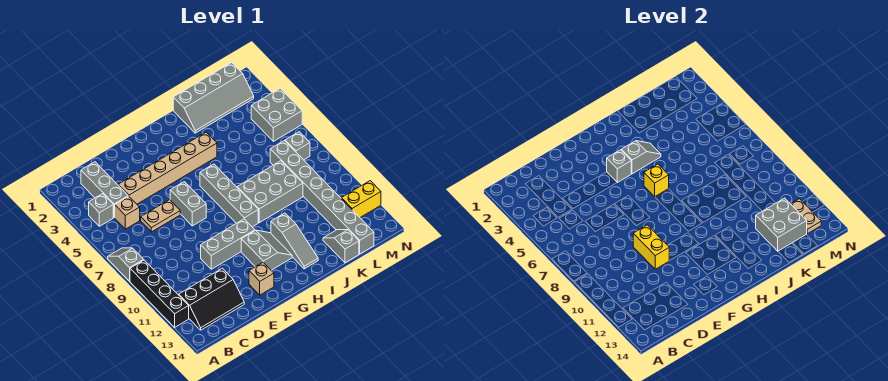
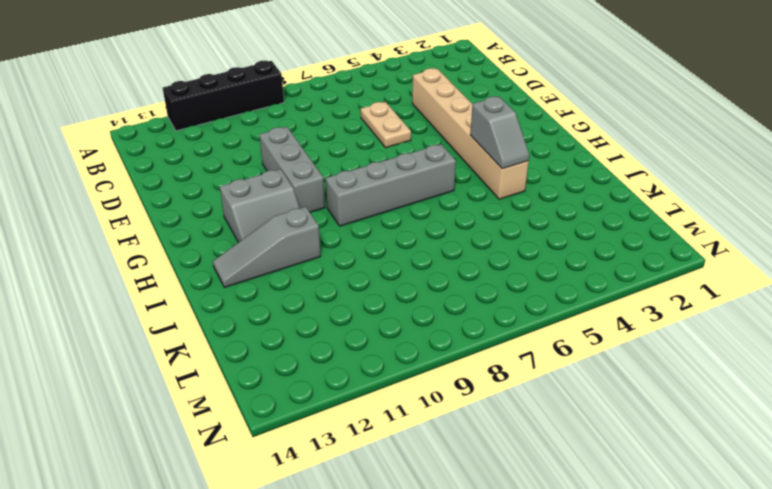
none -> grey slope A7:A8 level 1 top 8
none -> grey brick B4 level 1
none -> black slope B12:D13 level 1 top 12

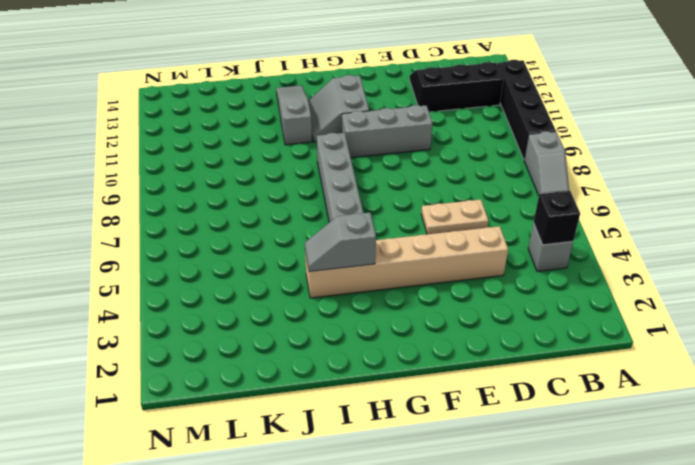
black brick B4 level 2 -> none
none -> grey brick C2:C4 level 1
none -> tan brick C5 level 1
none -> grey brick F6:F7 level 1

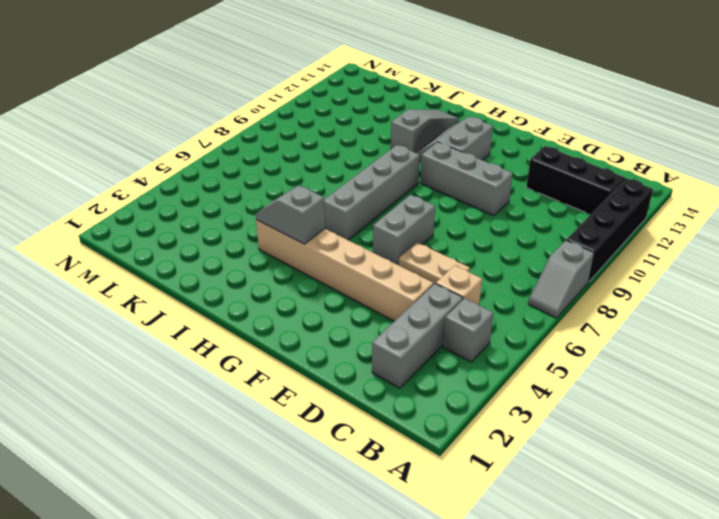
none -> tan brick F13 level 1
none -> grey brick I8:K9 level 1
none -> grey slope J1:M2 level 1 top 1

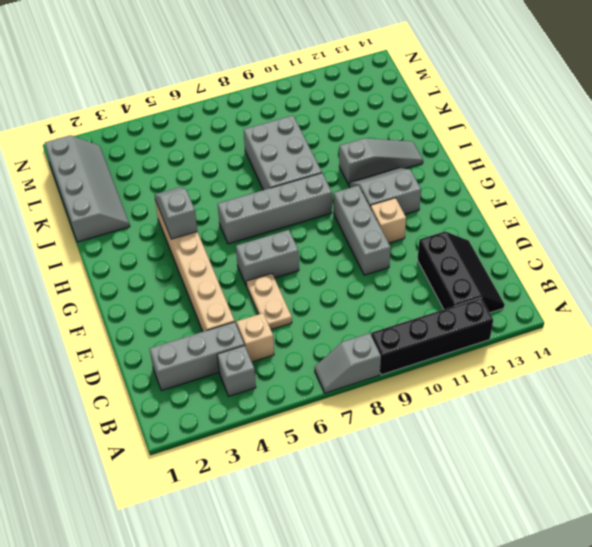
tan brick F11 level 1 -> tan brick F13 level 1
none -> grey slope K13:K14 level 1 top 14
none -> grey brick L7:L14 level 1
none -> grey brick M4:N5 level 1

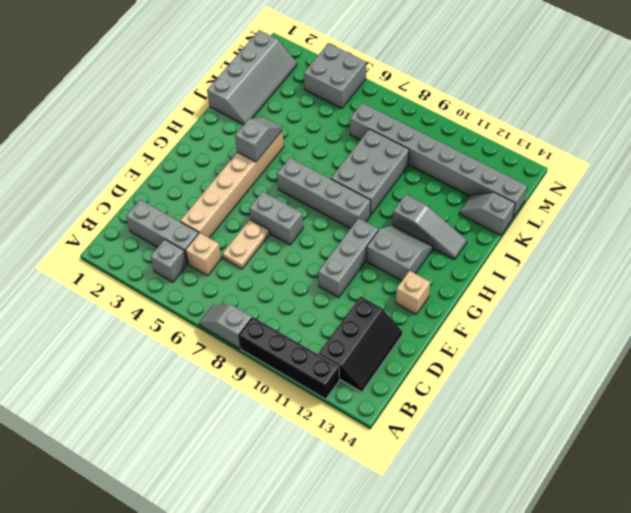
none -> grey brick M7 level 1
none -> yellow brick M12:N12 level 1
none -> yellow brick E9:E10 level 2

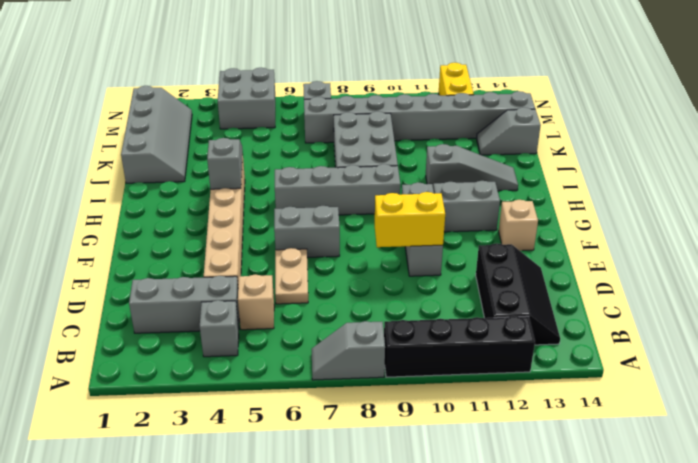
none -> grey brick G4 level 2
none -> yellow brick H6 level 2
none -> grey brick K12:L13 level 2

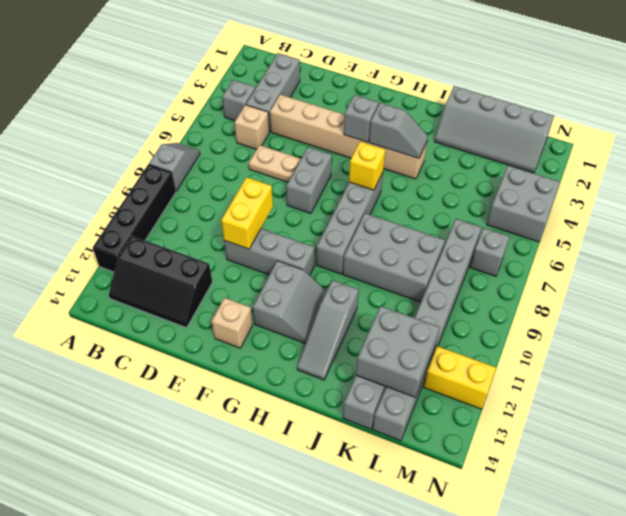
none -> tan plate M12:M13 level 2

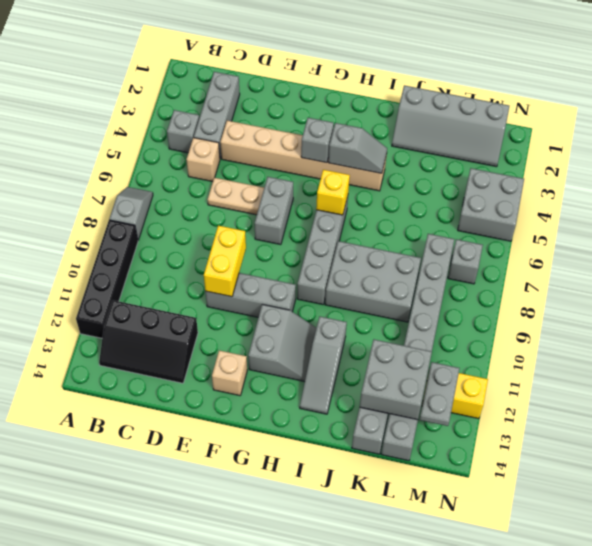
grey plate M12:M13 level 2 -> tan plate M12:M13 level 2

